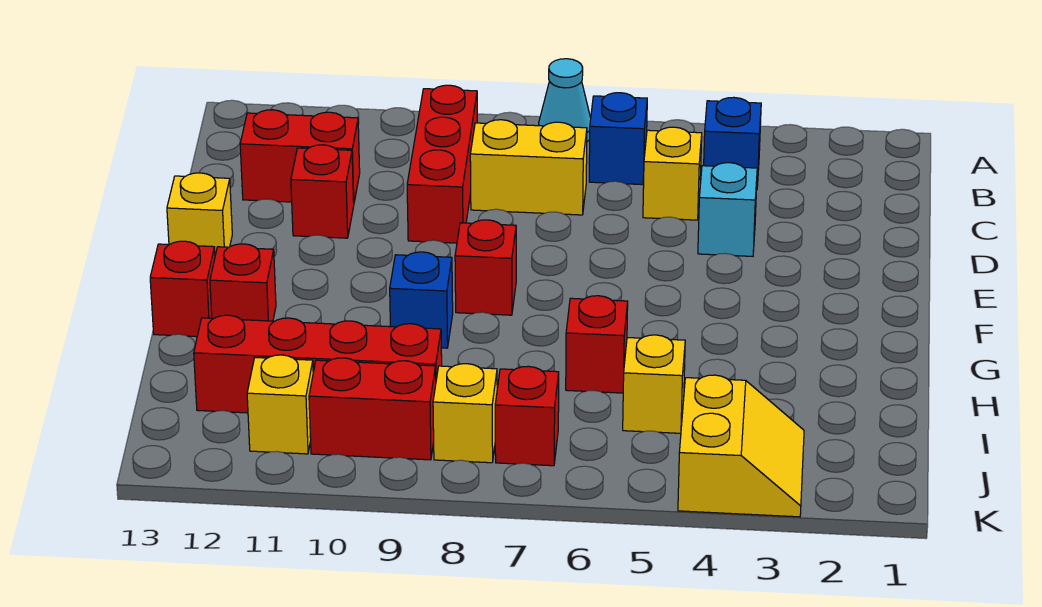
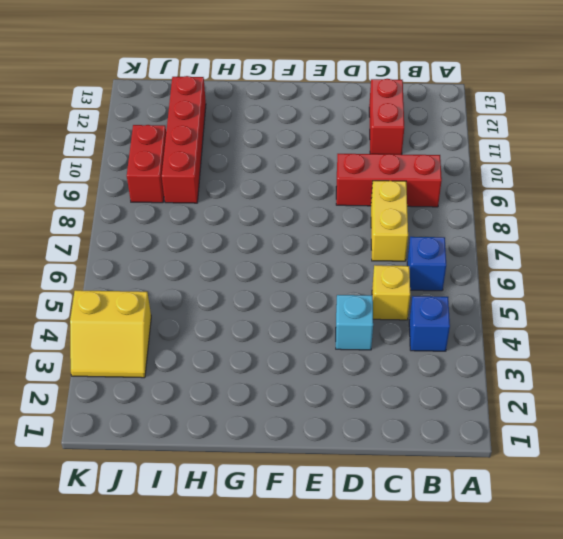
none -> cyan cone A7 level 1
none -> red brick D11 level 1
none -> yellow brick E13 level 1

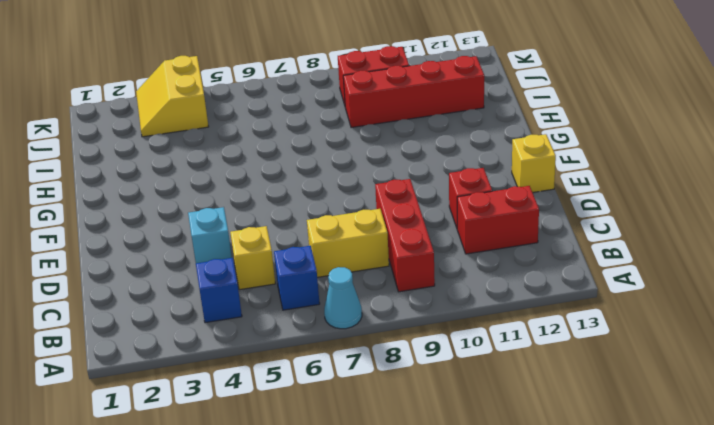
none -> red brick F8 level 1
none -> blue brick G9 level 1
none -> red brick G12 level 1

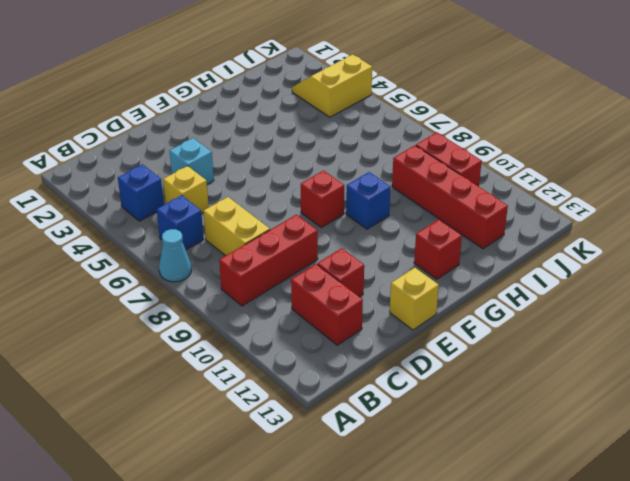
none -> red brick G13 level 1
none -> red brick H6 level 1
none -> yellow brick I5 level 1

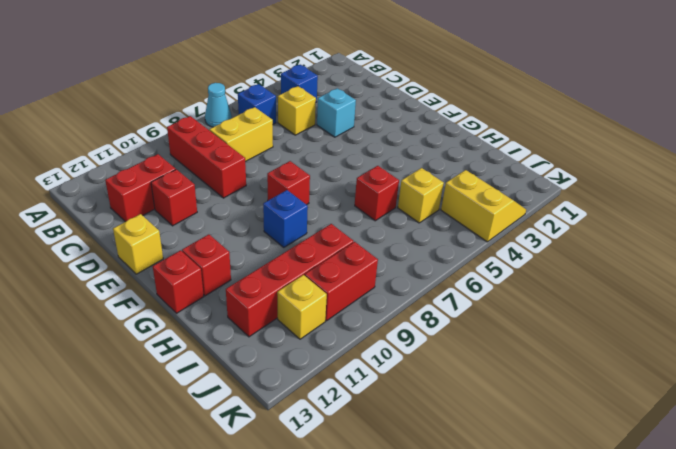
none -> red brick J7 level 1
none -> yellow brick J8 level 1

